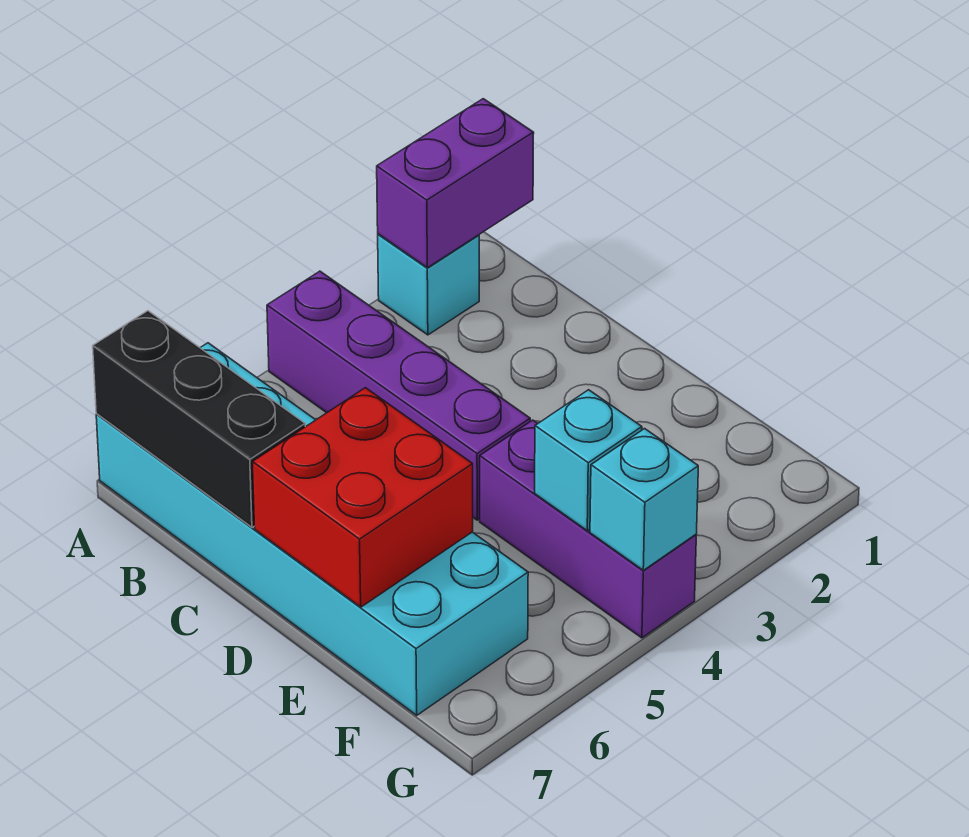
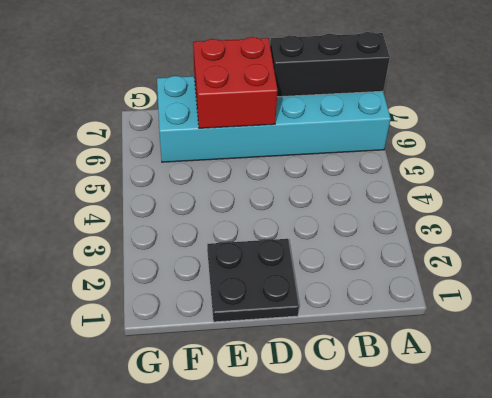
black plate D1:E2 level 1 -> none
none -> cyan brick A2 level 1
none -> purple brick A4:D4 level 1

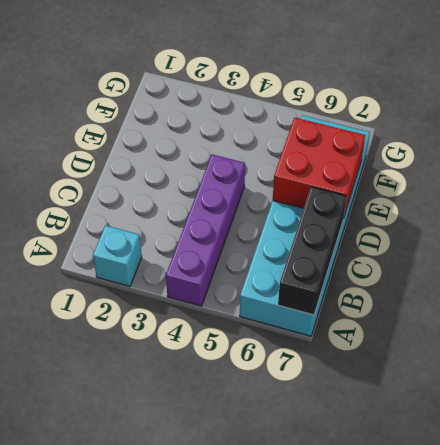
none -> purple brick E4:G4 level 1
none -> purple brick A1:A2 level 2

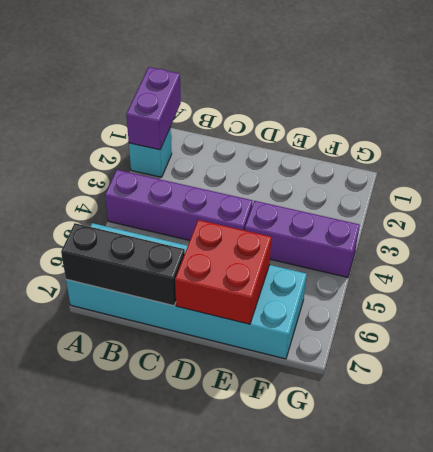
none -> cyan brick F4 level 2
none -> cyan brick G4 level 2

